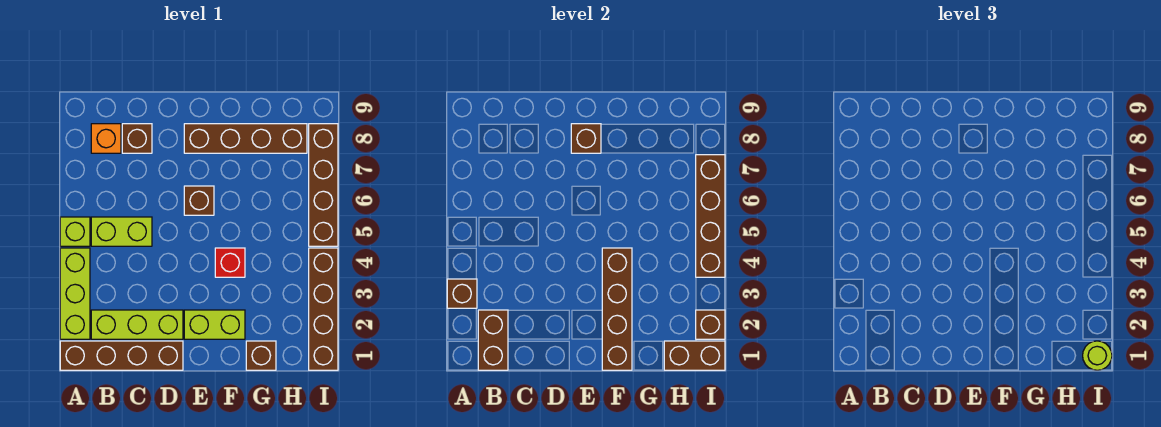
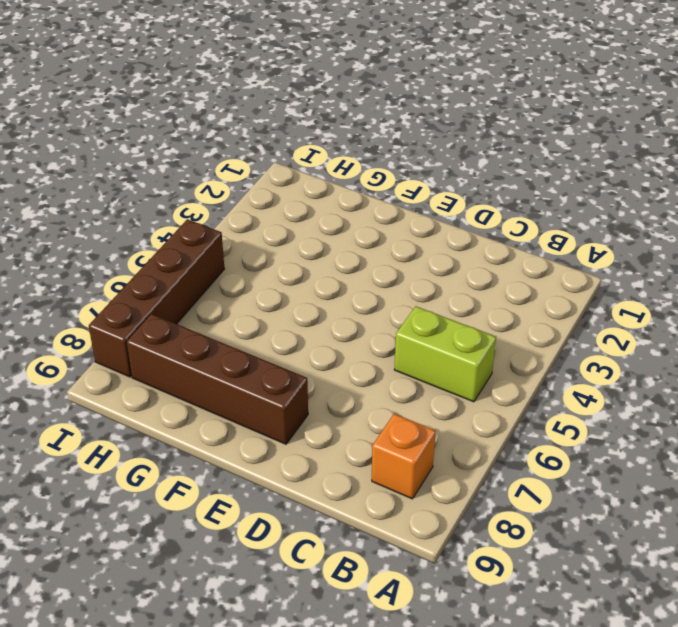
none -> brown brick A1:D1 level 1
none -> lime brick A2:A4 level 1
none -> lime brick A5 level 1

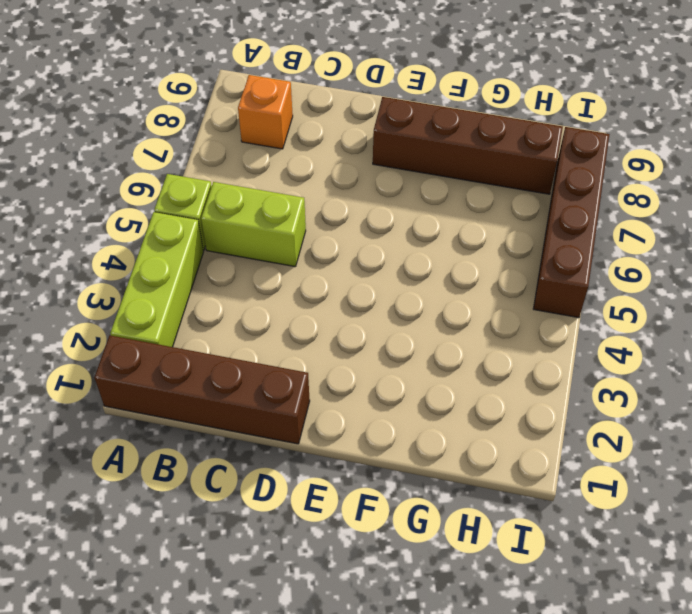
none -> lime brick B2:D2 level 1
none -> brown brick C8 level 1
none -> lime brick E2:F2 level 1

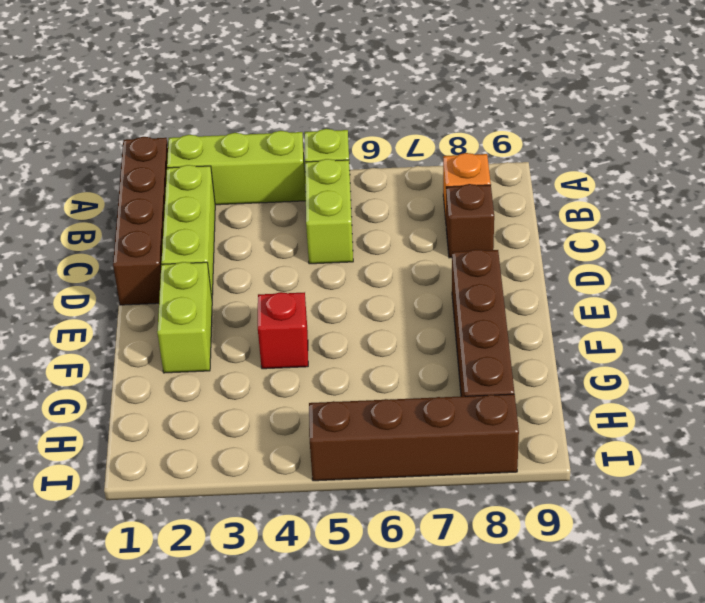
none -> brown brick E6 level 1
none -> brown brick G1 level 1
none -> brown brick I1:I4 level 1

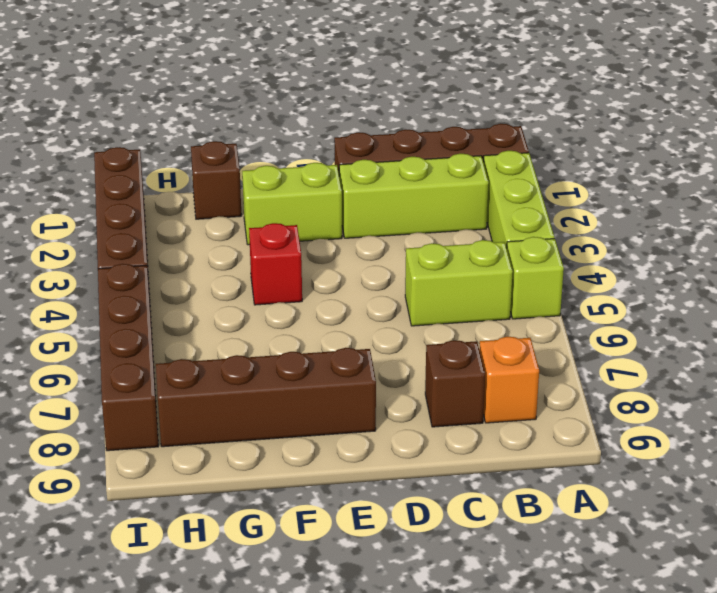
none -> brown brick E6 level 1
none -> brown brick A3 level 2
none -> brown brick B1:B2 level 2

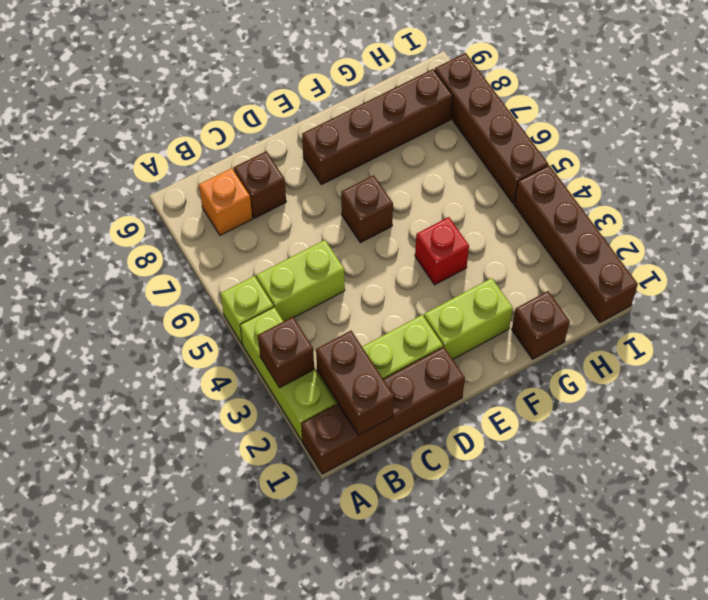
none -> brown brick E8 level 2
none -> brown brick F1:F4 level 2
none -> brown brick H1:I1 level 2

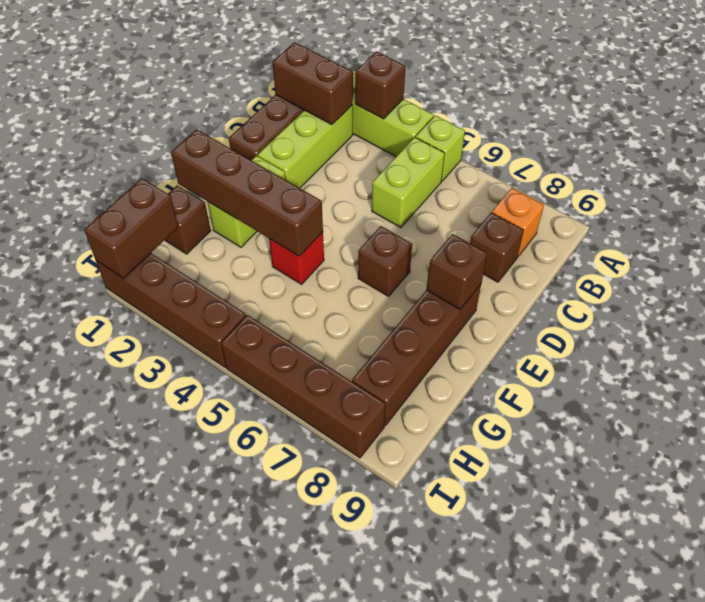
none -> brown brick I2 level 2
none -> brown brick I4:I7 level 2
none -> lime round brick I1 level 3

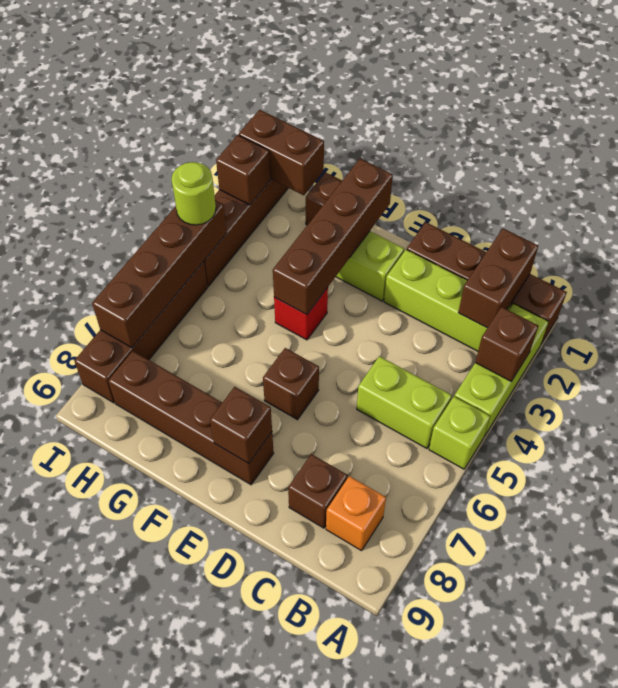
lime round brick I4 level 3 -> lime round brick I1 level 3

